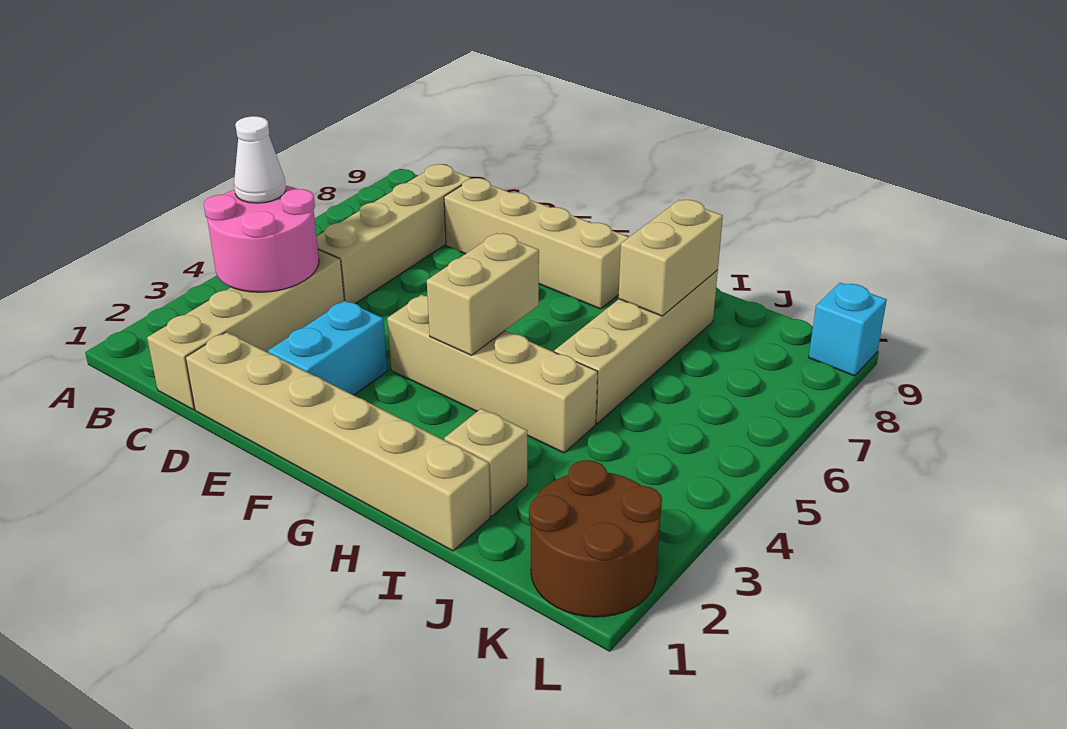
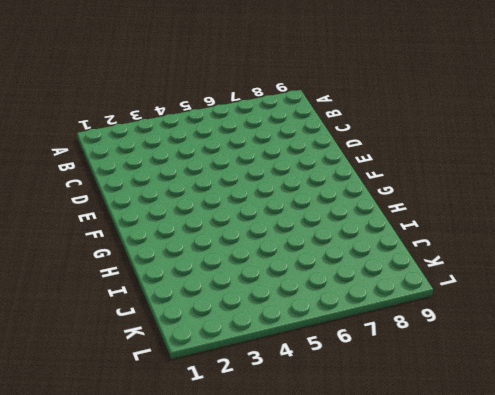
none -> tan brick C1:C4 level 1
none -> tan brick C5:C8 level 1
none -> tan brick D1:I1 level 1

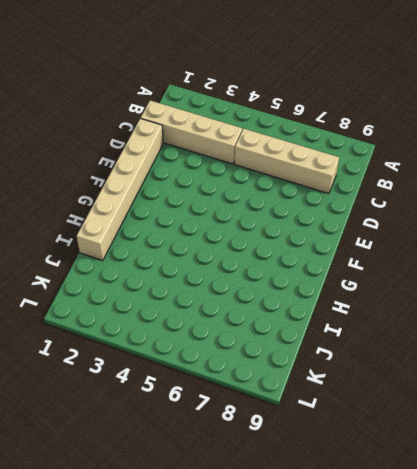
none -> tan brick D8:G8 level 1
none -> cyan brick E2:E3 level 1
none -> tan brick F4:I4 level 1

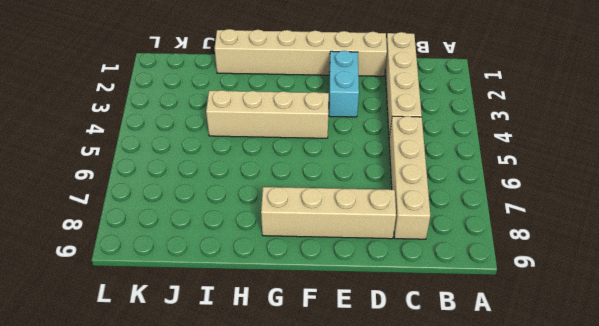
none -> tan brick I2 level 1
none -> tan brick I5:I8 level 1
none -> brown round brick K1:L2 level 1

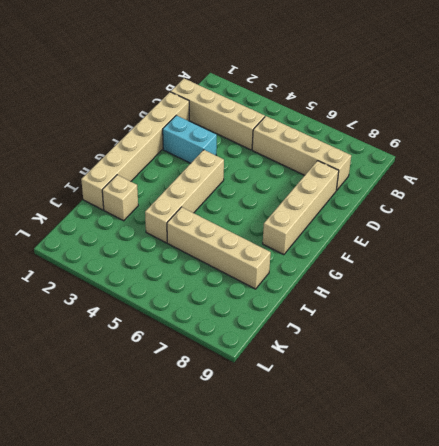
none -> brown round brick K1:L2 level 1
none -> cyan brick L9 level 1
none -> pink round brick B3:C4 level 2

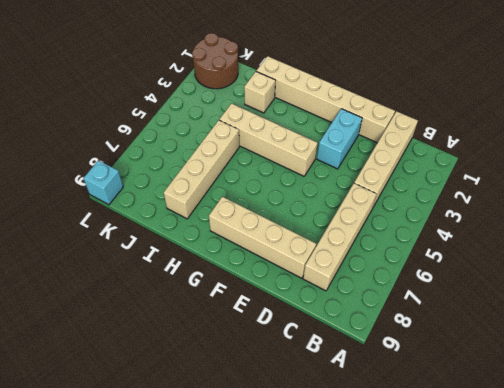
none -> pink round brick B3:C4 level 2
none -> tan brick G4:G5 level 2
none -> tan brick I7:I8 level 2

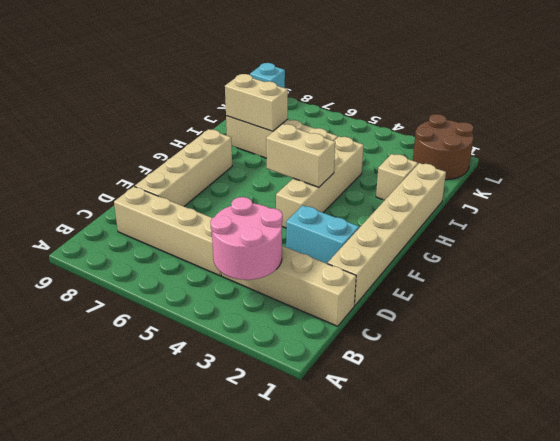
none -> white cone B4 level 3

